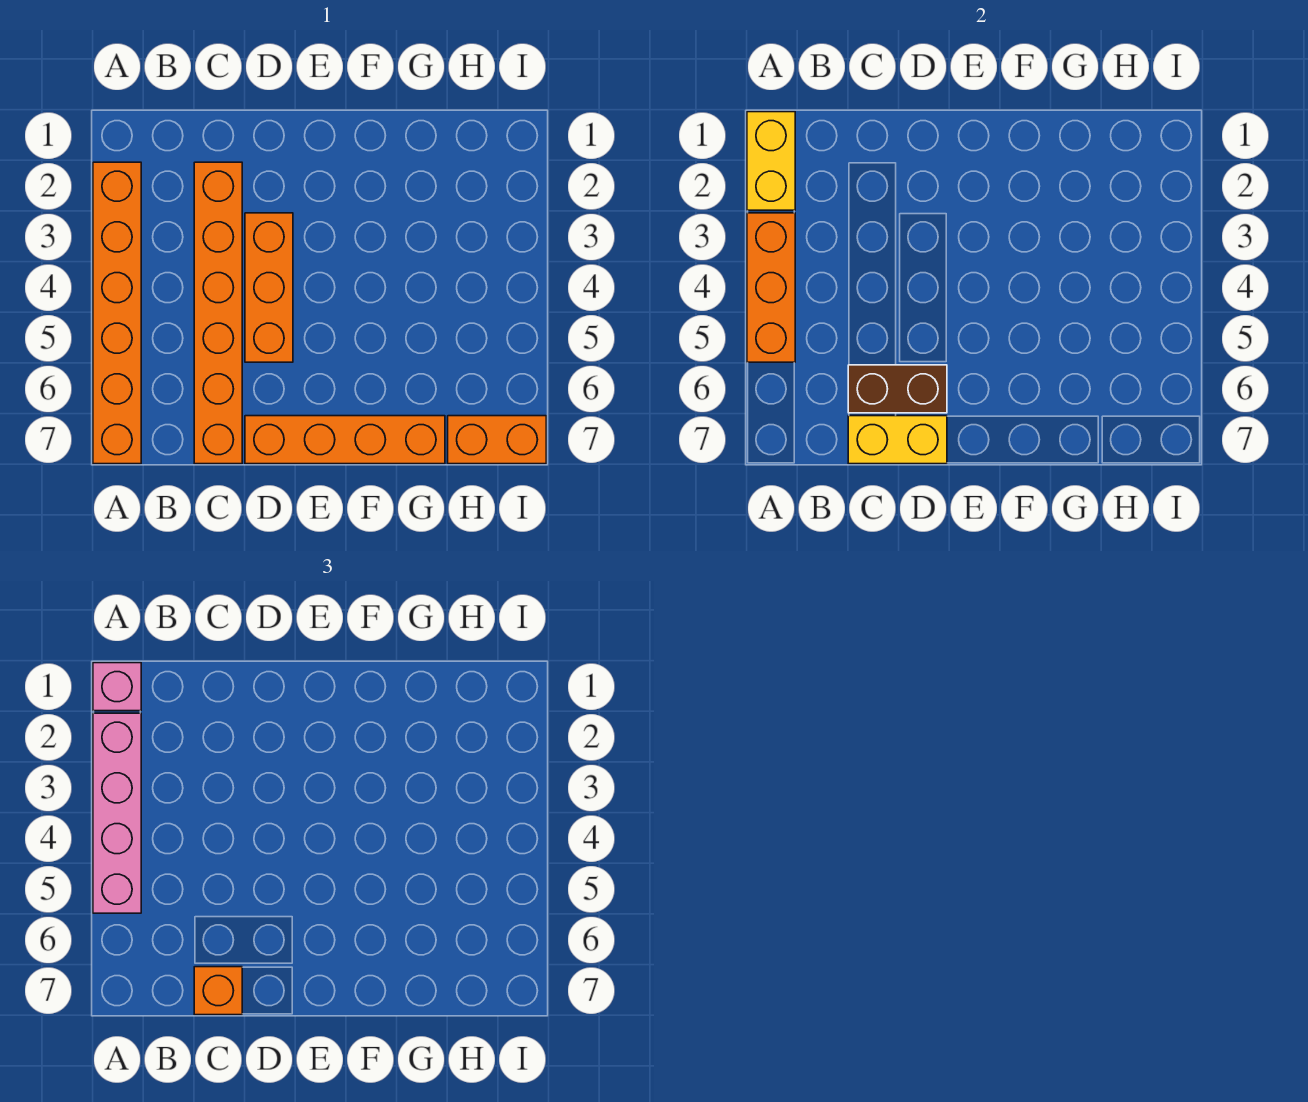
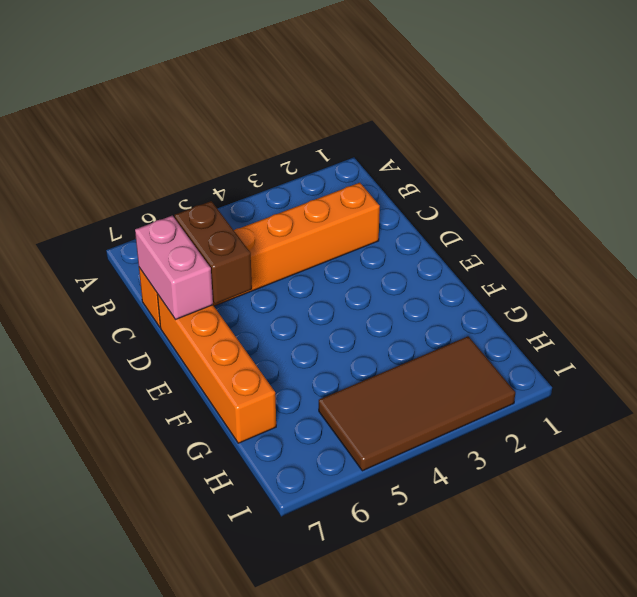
pink brick C7:D7 level 2 -> yellow brick C7:D7 level 2
brown tile H2:I5 level 1 -> none
none -> orange brick A2:A7 level 1
none -> orange brick D3:D5 level 1
none -> orange brick H7:I7 level 1

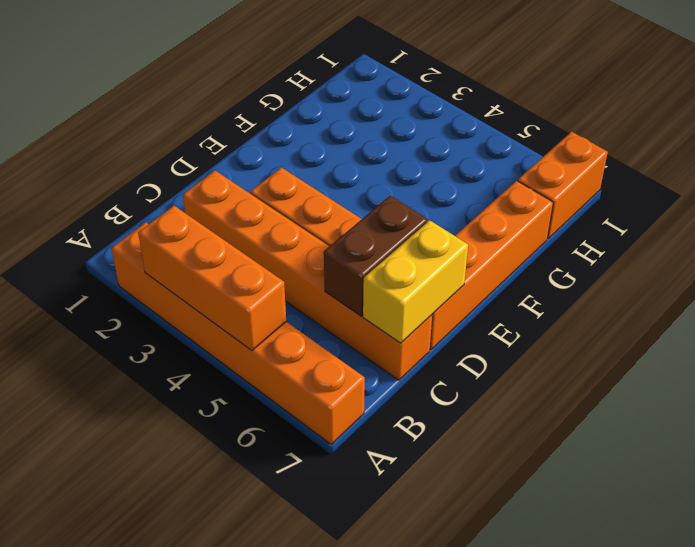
none -> yellow brick A1:A2 level 2
none -> pink brick A1 level 3
none -> pink brick A2:A5 level 3

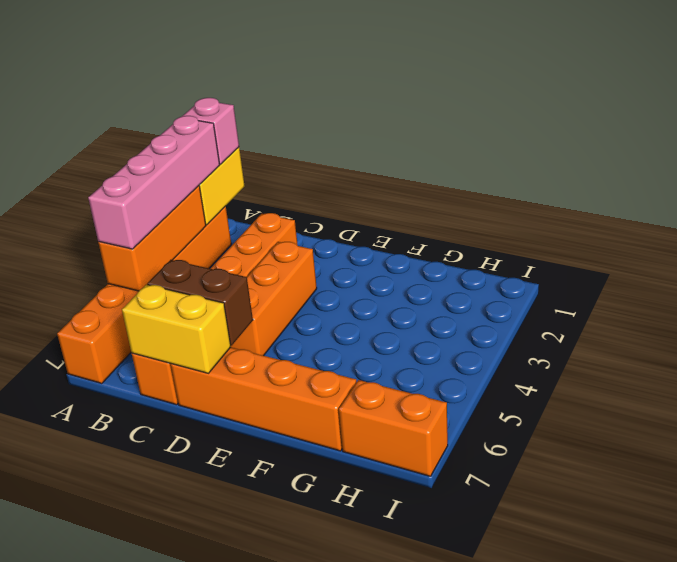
none -> orange brick C7 level 3

